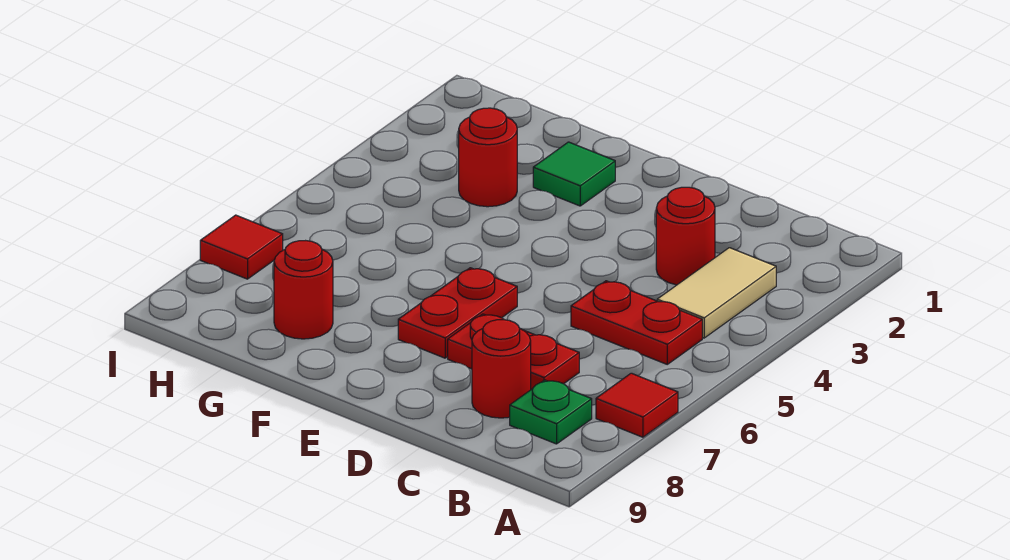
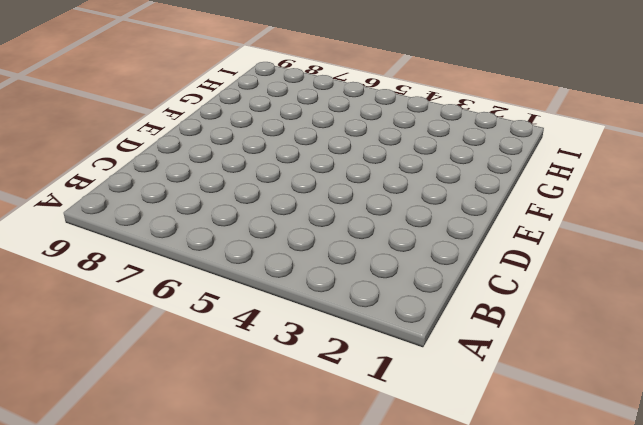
none -> red tile A7 level 1
none -> tan tile B3:B4 level 1
none -> red plate B5:C5 level 1

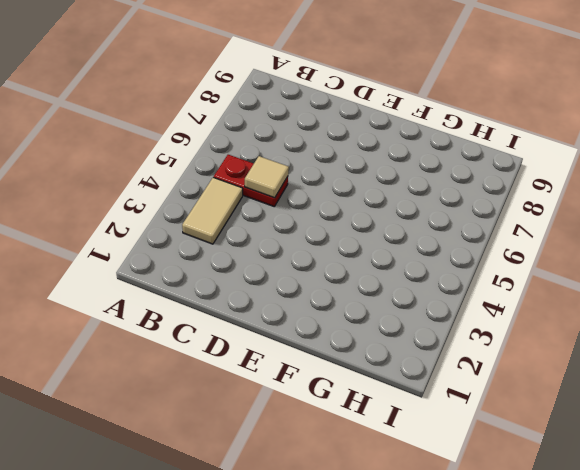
tan tile C5 level 2 -> none
none -> red tile A7 level 1
none -> green plate B8 level 1
none -> red round brick C3 level 1

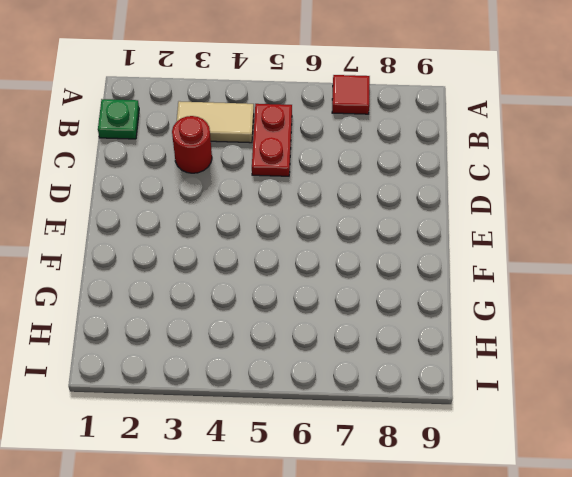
green plate B1 level 1 -> green plate B8 level 1
none -> red plate C7:D7 level 1
none -> red round brick C8 level 1
none -> red plate E6:E7 level 1

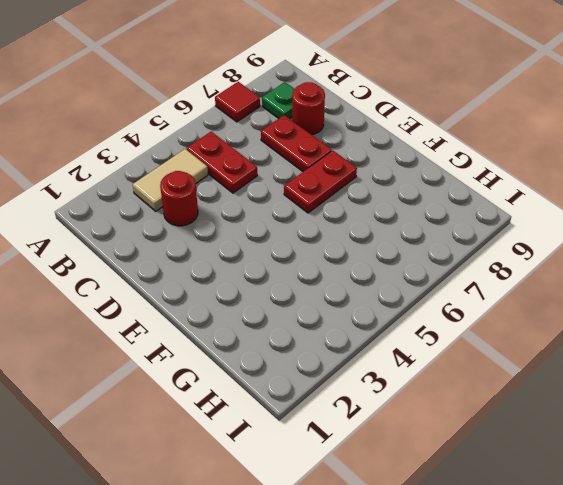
none -> green tile F2 level 1
none -> red round brick G3 level 1
none -> red round brick G8 level 1

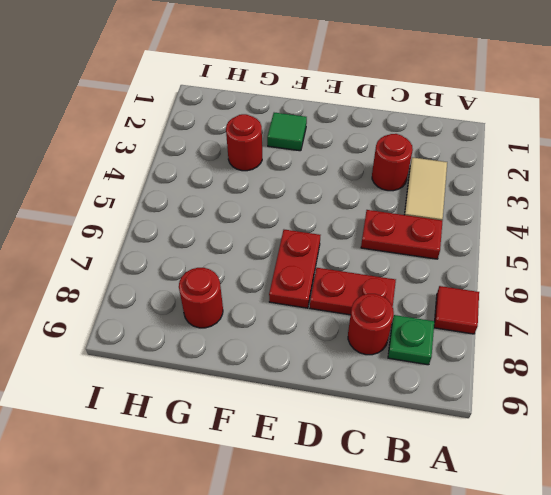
none -> red tile I7 level 1

